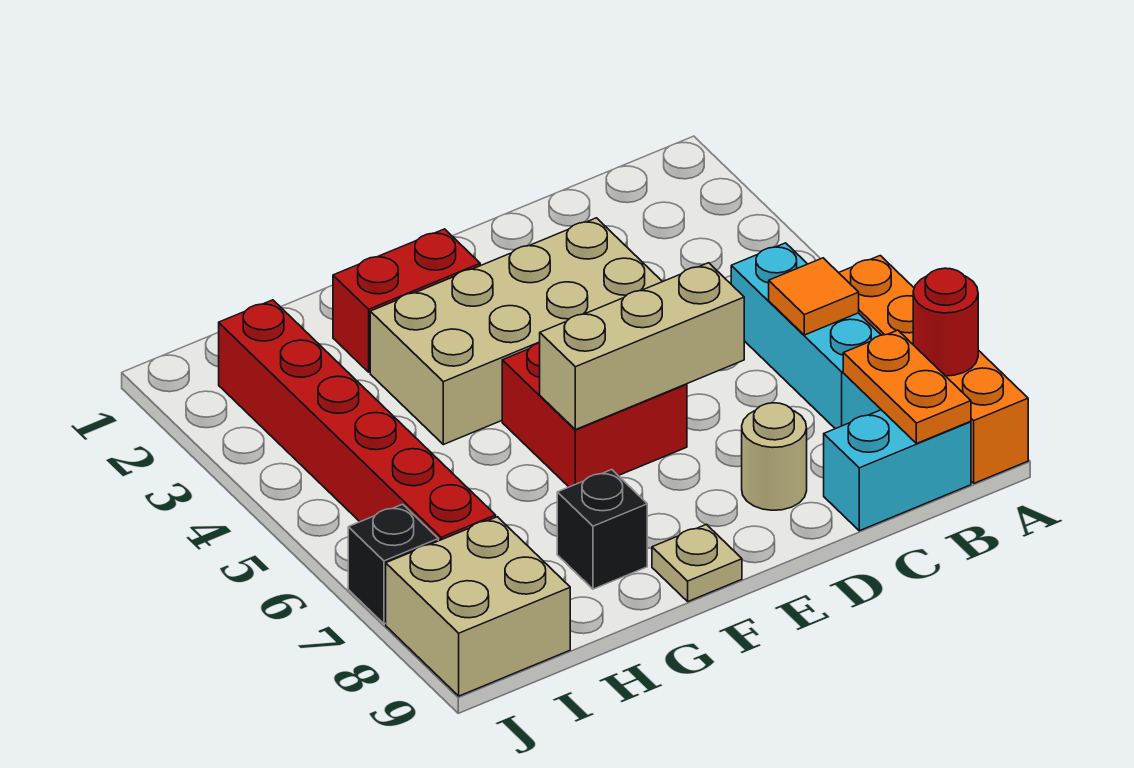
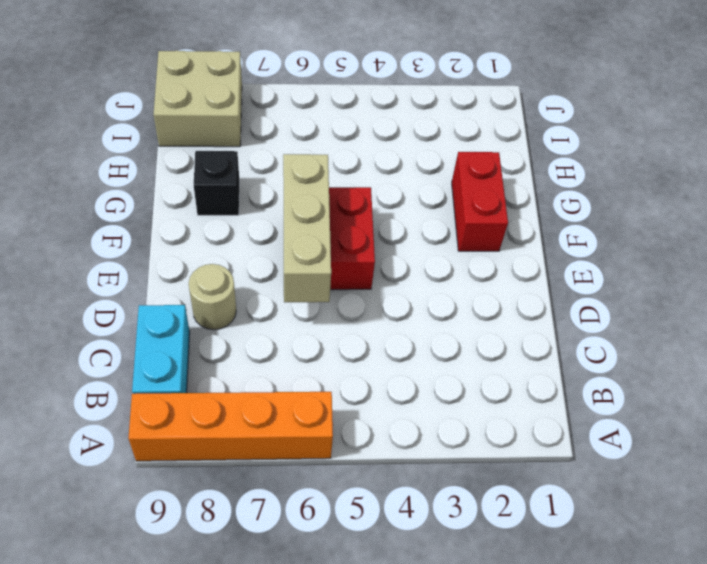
none -> cyan brick B5:B7 level 1
none -> tan brick D3:G4 level 1
none -> tan plate F9 level 1

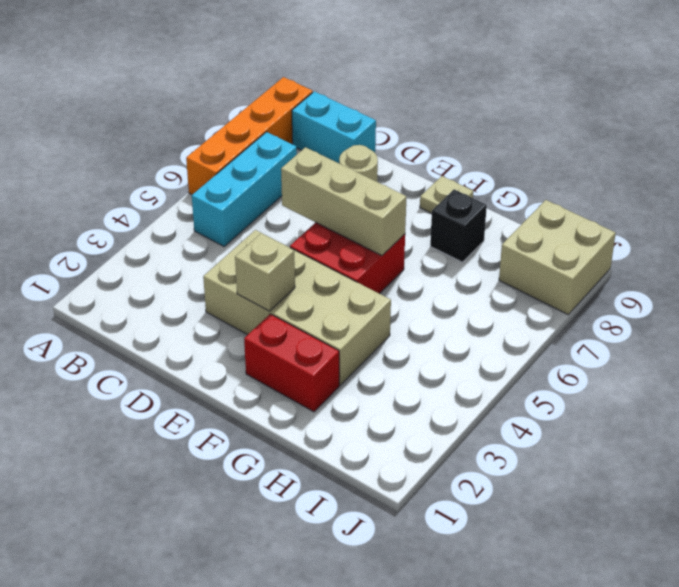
tan brick E3 level 2 -> none
none -> red brick I2:I7 level 1
none -> black brick J7 level 1
none -> red round brick A8 level 2

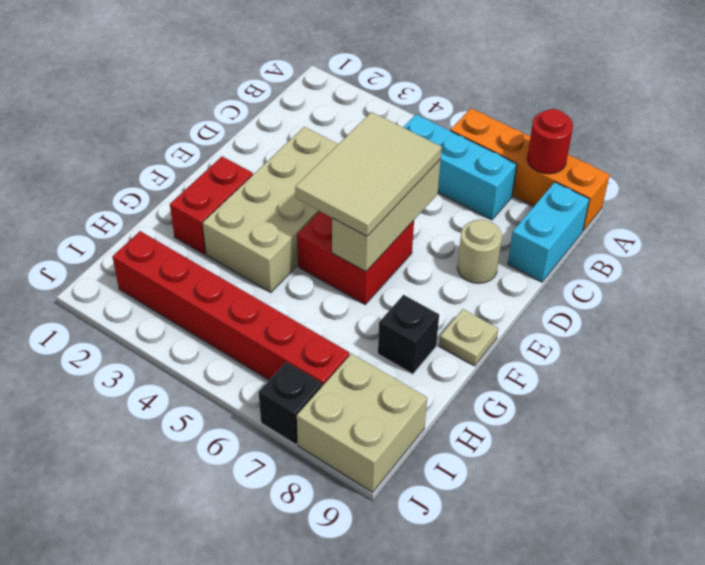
tan tile D5:F6 level 3 -> none
none -> orange tile B6 level 2
none -> orange plate B8:B9 level 2

